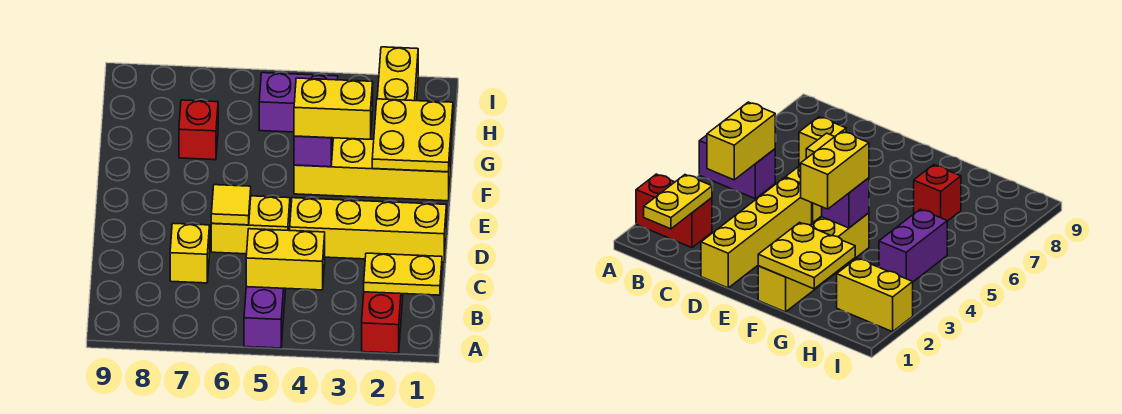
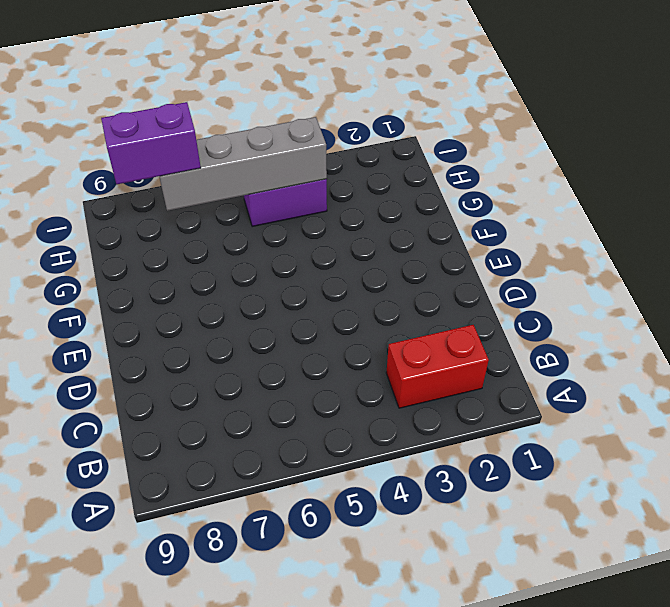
red brick B2:B3 level 1 -> red brick A2:B2 level 1
grey brick H4:H7 level 2 -> none
purple brick H7:H8 level 3 -> purple brick A5:B5 level 1
none -> yellow brick C7 level 1
none -> yellow brick D1:D4 level 1
none -> yellow brick D5:D6 level 1

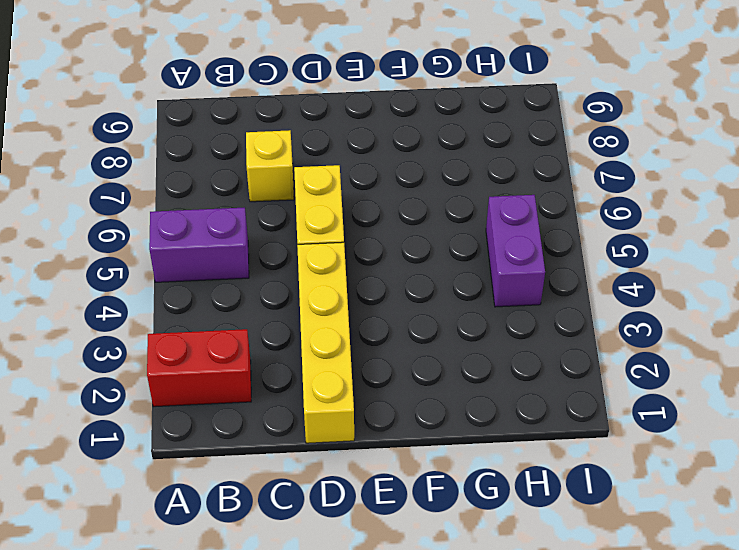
none -> yellow brick F1:F4 level 1
none -> red brick G7 level 1
none -> yellow brick H2:I2 level 1

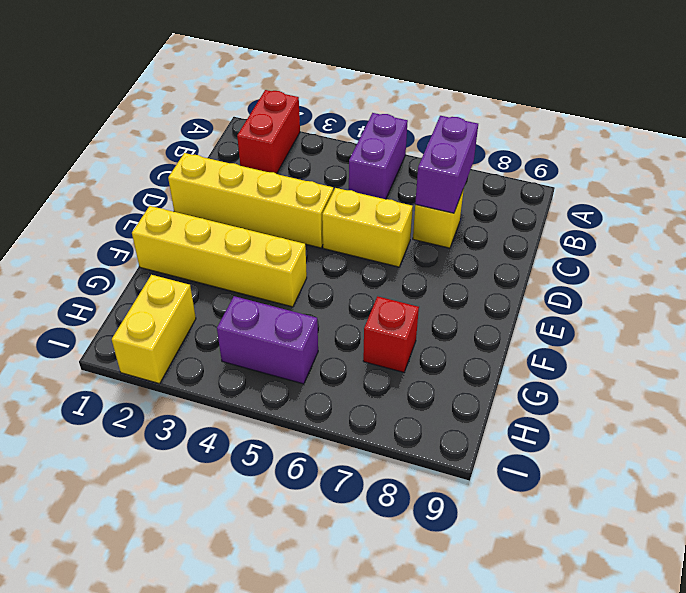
purple brick B7:C7 level 2 -> none
none -> yellow plate B1:B2 level 2
none -> yellow brick B4:B5 level 2
none -> yellow tile D6 level 2

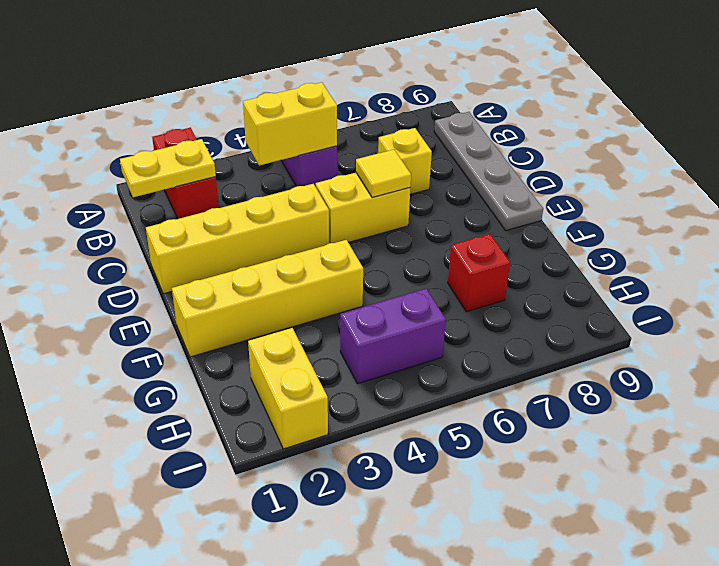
grey plate B9:E9 level 1 -> none
none -> yellow plate F1:G2 level 2
none -> purple brick F4 level 2
none -> yellow brick F3:F4 level 3

